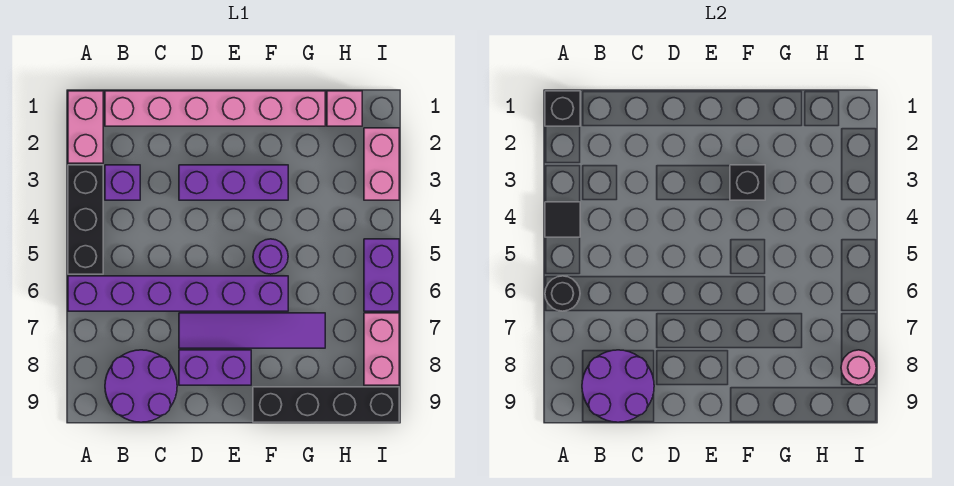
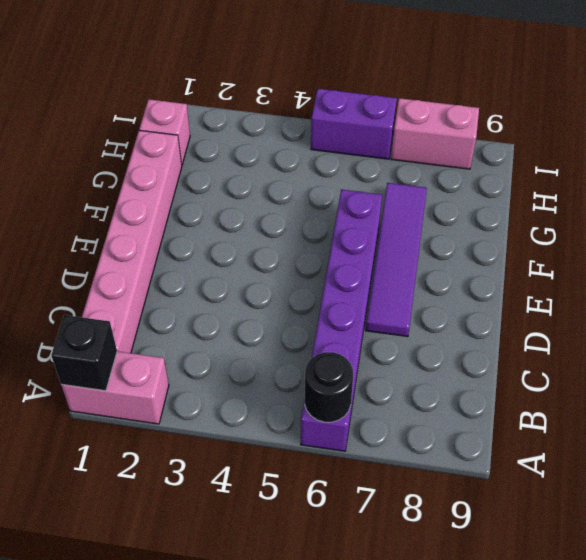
none -> black brick A3:A5 level 1
none -> purple brick B3 level 1
none -> purple round brick B8:C9 level 1

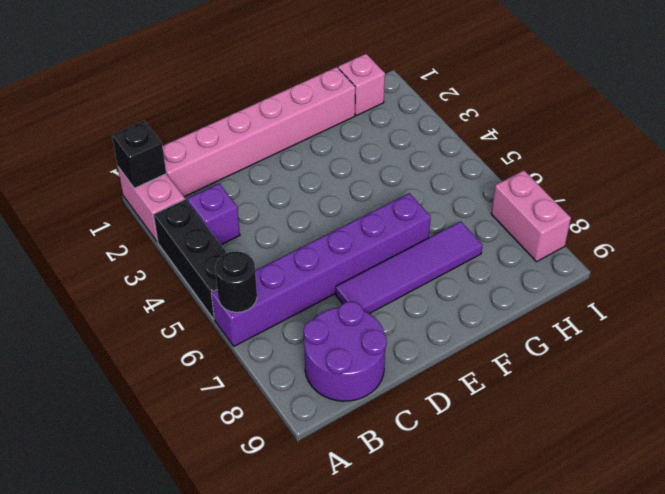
none -> purple brick D3:F3 level 1
none -> purple brick D8:E8 level 1
none -> purple round brick F5 level 1

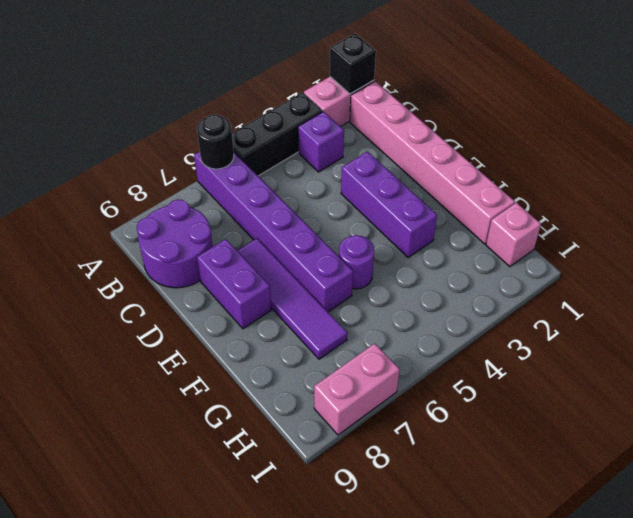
none -> black brick F9:I9 level 1
none -> pink brick I2:I3 level 1
none -> purple brick I5:I6 level 1

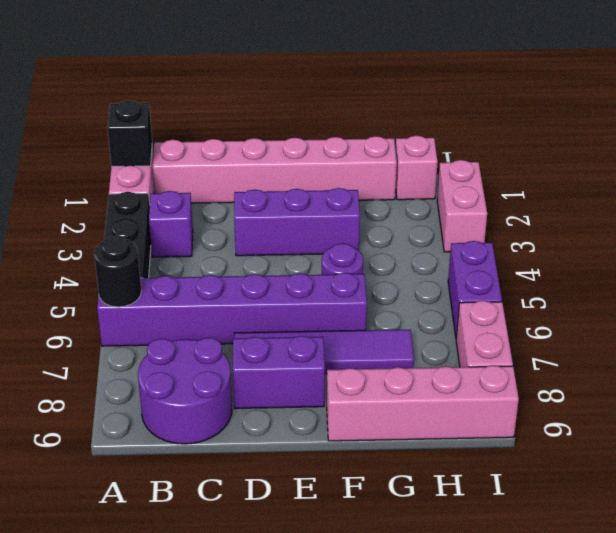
pink brick F9:I9 level 1 -> black brick F9:I9 level 1
none -> black tile A4 level 2
none -> purple round brick B8:C9 level 2
none -> black brick F3 level 2

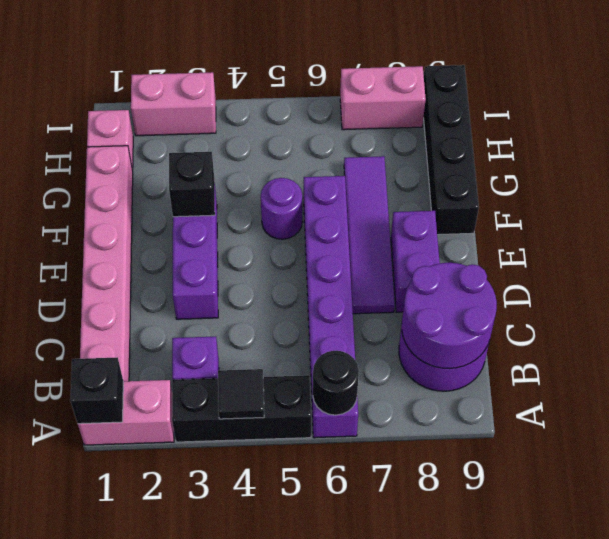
none -> purple brick I5:I6 level 1
none -> pink round brick I8 level 2

